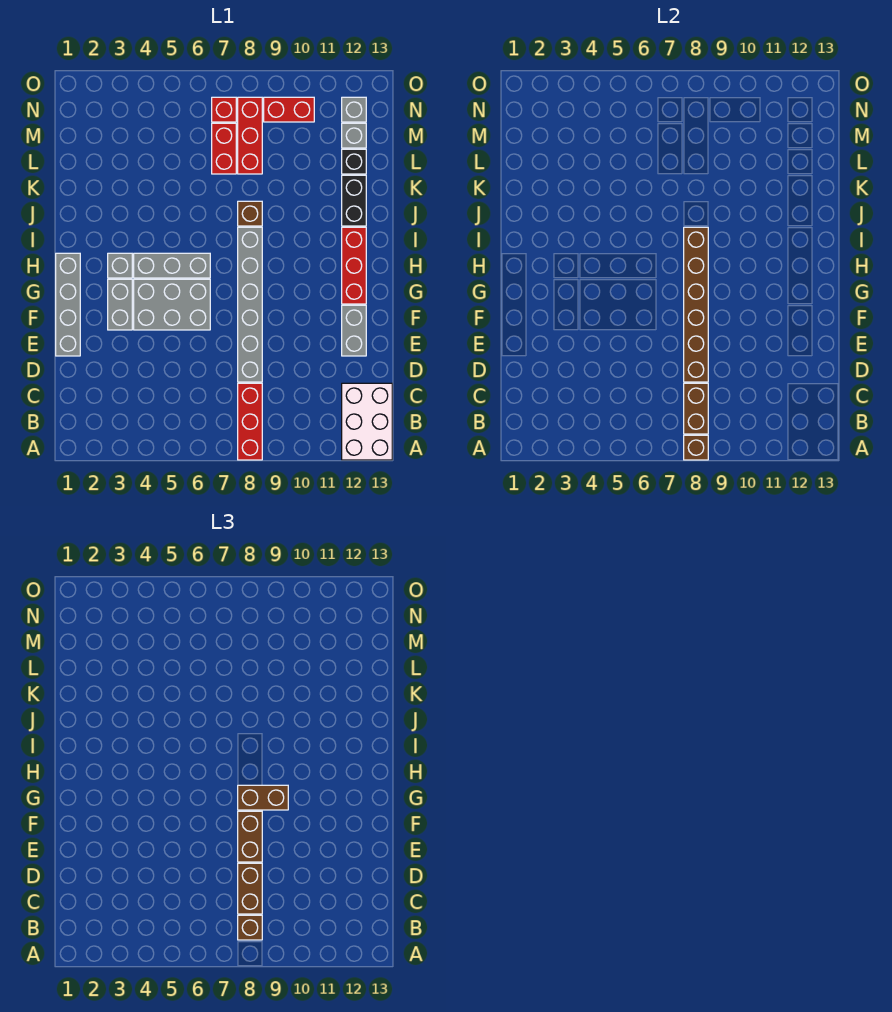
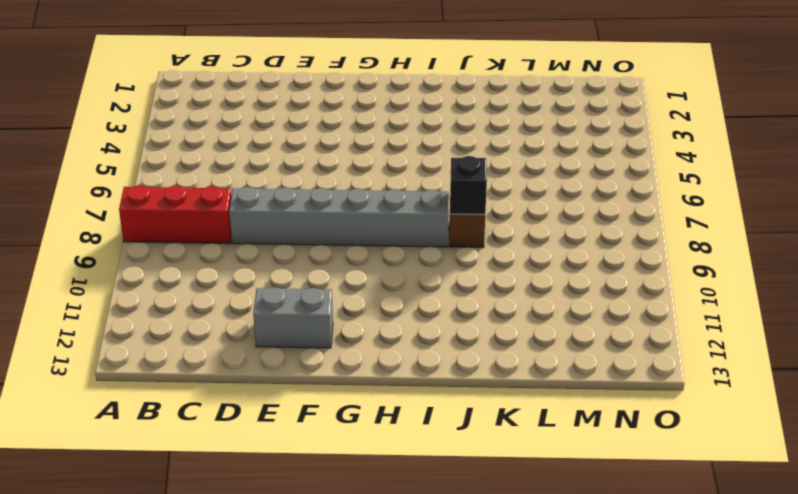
black brick J8 level 2 -> black brick L12 level 1
none -> white brick A12:C13 level 1
none -> grey brick E1:H1 level 1
none -> grey brick F3:G3 level 1

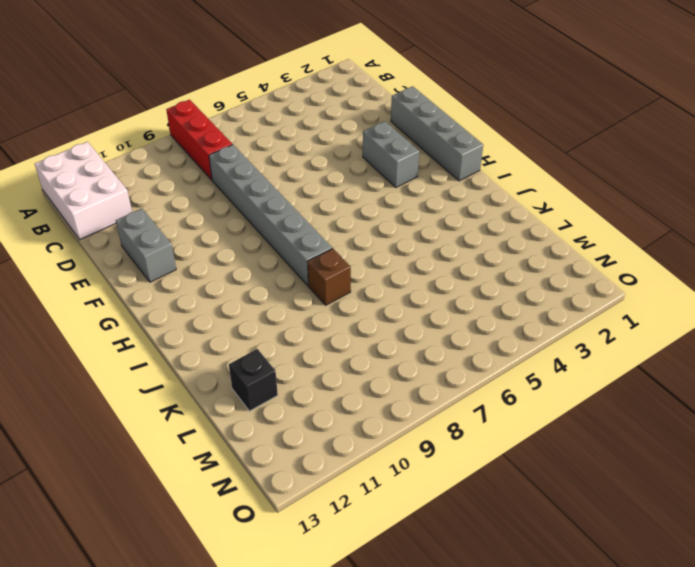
none -> grey brick F4:G6 level 1
none -> red brick G12:I12 level 1
none -> grey brick H3 level 1

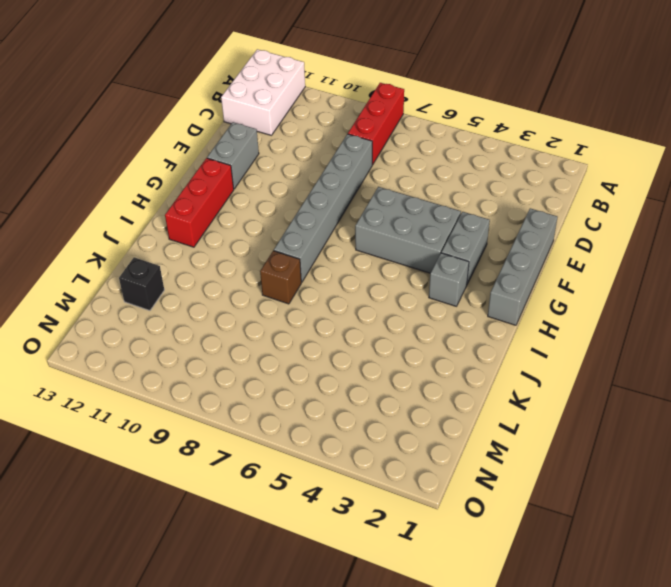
none -> grey brick H4:H6 level 1
none -> black brick J12:K12 level 1
none -> red brick L7:M7 level 1

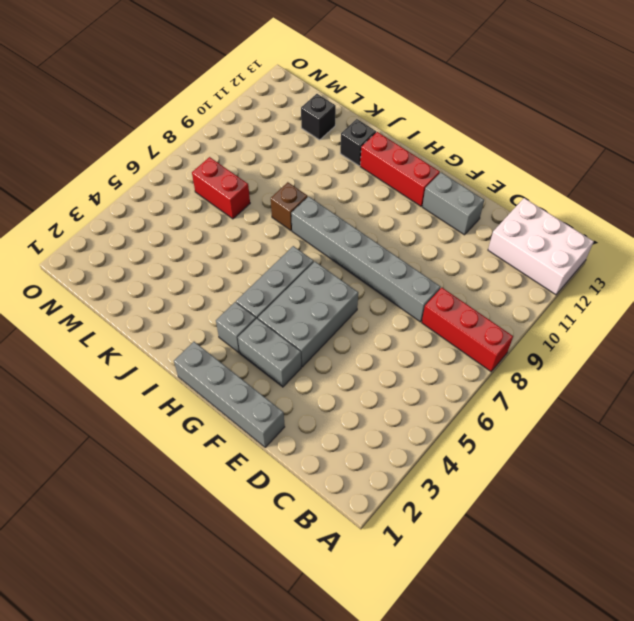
black brick J12 level 1 -> black brick J12:K12 level 1
none -> red brick L8:N8 level 1
none -> grey brick M12 level 1
none -> red brick N7 level 1

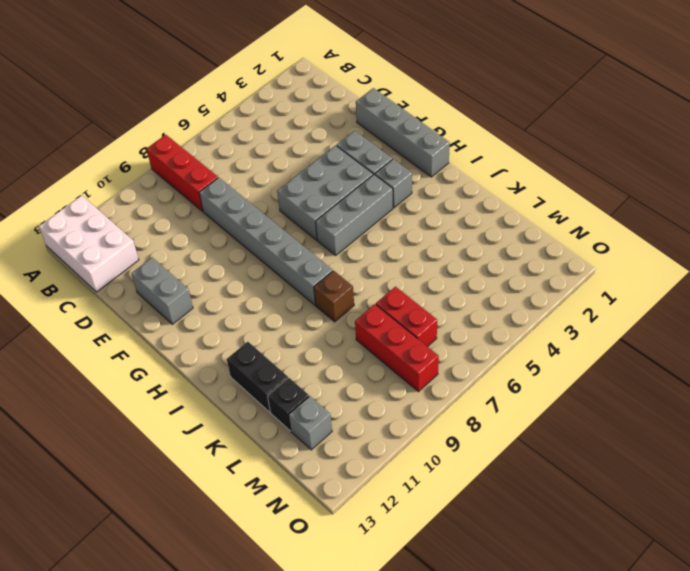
none -> red brick G12:I12 level 1
none -> red brick N7 level 1
none -> red brick N9:N10 level 1

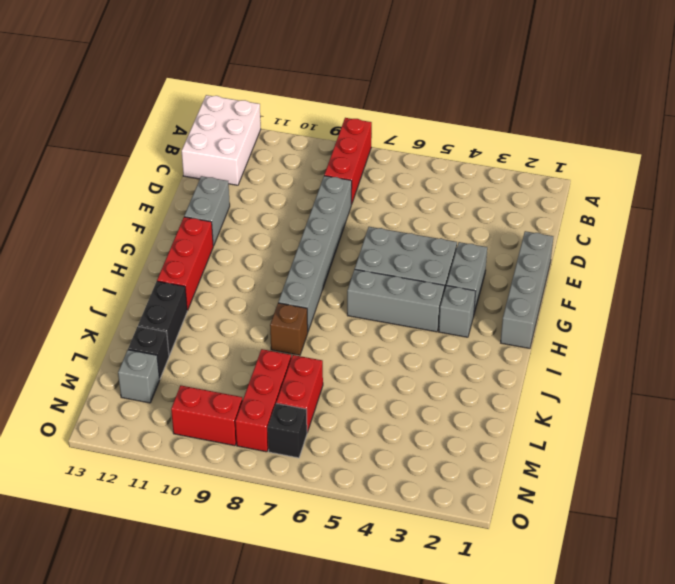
black brick N7 level 1 -> red brick N7 level 1
none -> grey brick N12 level 1
none -> brown brick A8 level 2
none -> brown brick B8:C8 level 2

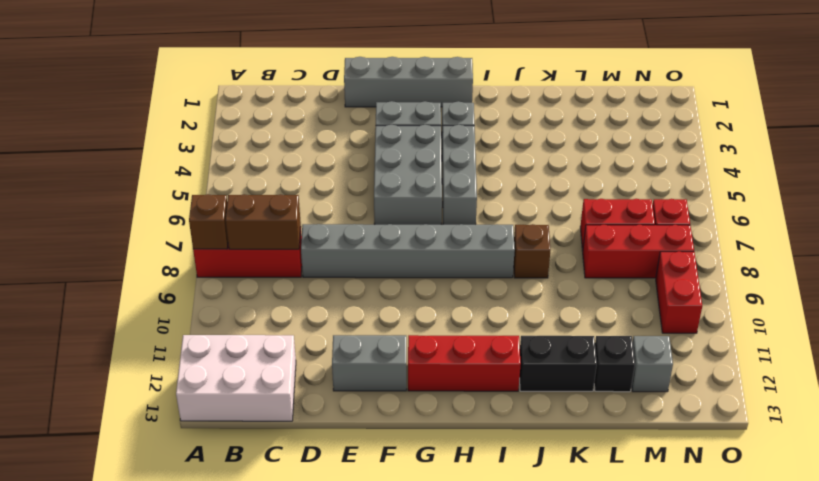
none -> grey brick N12 level 1
none -> brown brick D8:I8 level 2
none -> brown brick B8 level 3

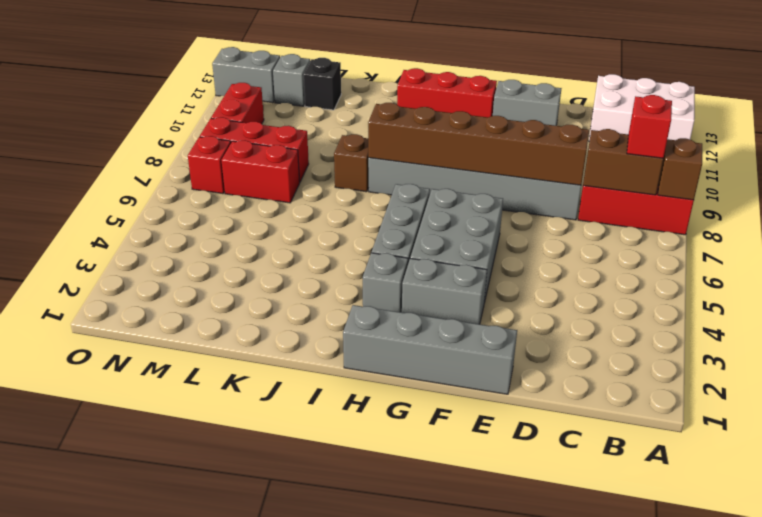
red brick B8 level 3 -> brown brick B8 level 3
grey brick N12:O12 level 1 -> grey brick N12 level 1
none -> black brick J12:K12 level 1
none -> brown brick C8:D8 level 3
none -> brown brick E8:F8 level 3

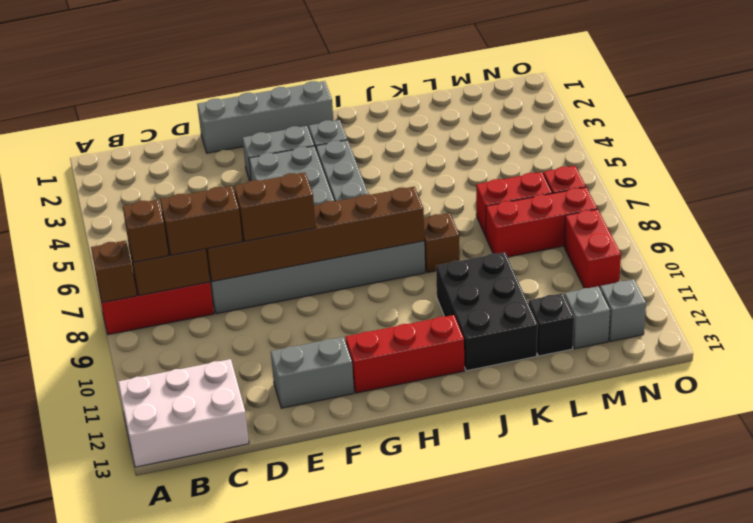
black brick J10:K12 level 1 -> black brick J12:K12 level 1
none -> brown brick G8:G9 level 3

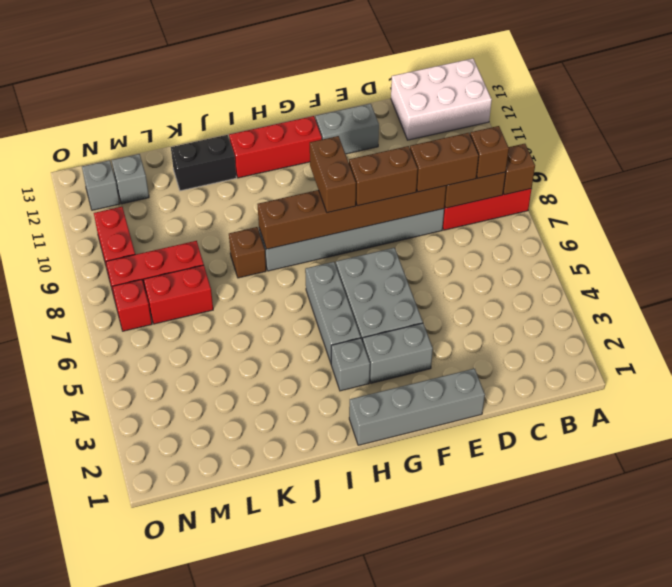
none -> black brick L12 level 1

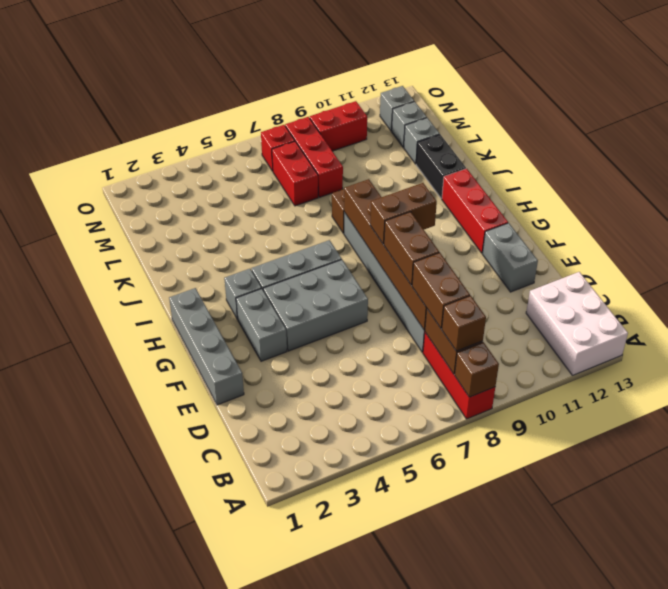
grey brick L12 level 1 -> black brick L12 level 1

